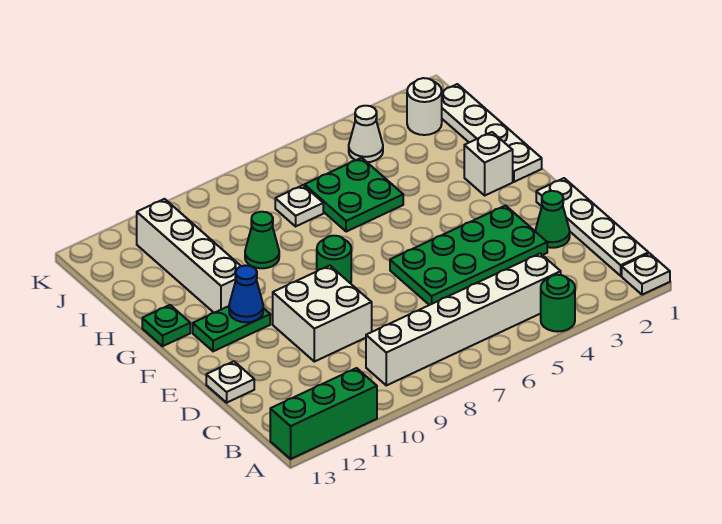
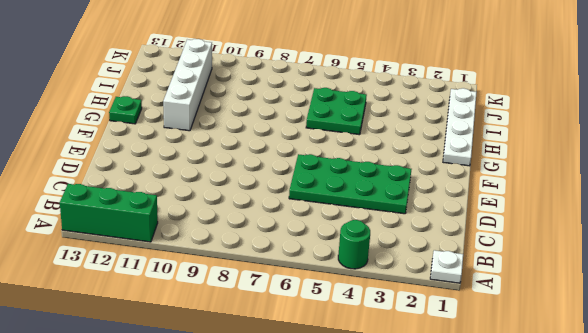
none -> white plate B1:E1 level 1
none -> white brick B4:B9 level 1
none -> green cone D2 level 1

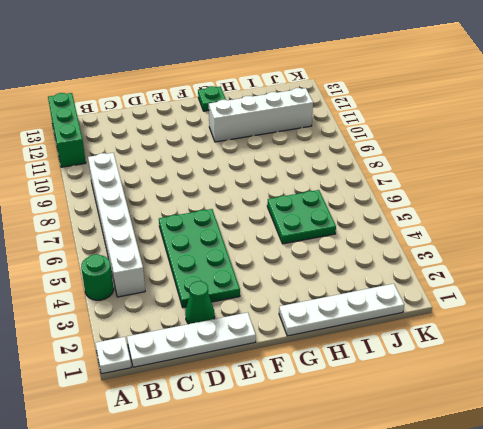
none -> white brick D9:E10 level 1
none -> white plate D13 level 1
none -> green round brick F8 level 1

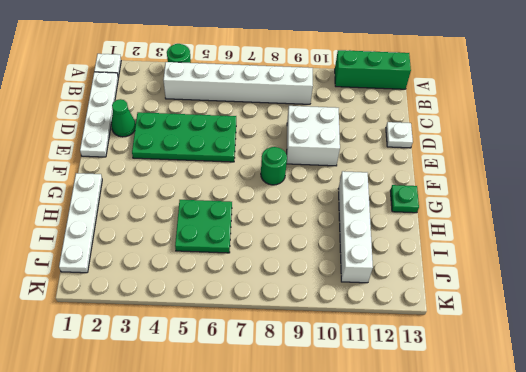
none -> green plate F11:F12 level 1
none -> white brick G2 level 1
none -> green cone H9 level 1

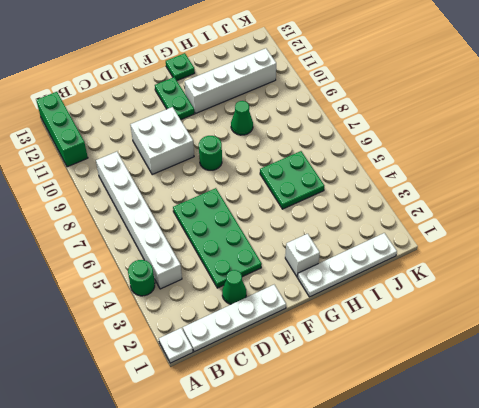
none -> white plate D13 level 1
none -> white plate I7 level 1
none -> white round brick J2 level 1

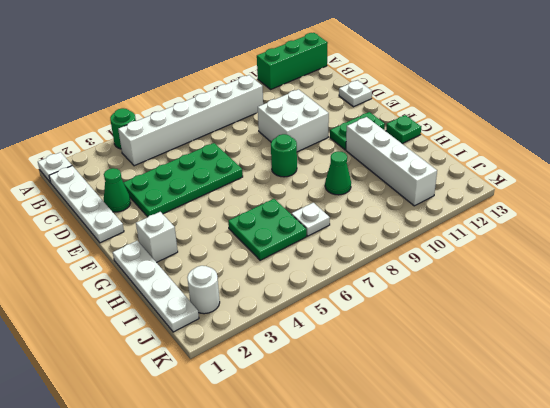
none -> white cone J4 level 1
none -> blue cone F11 level 2

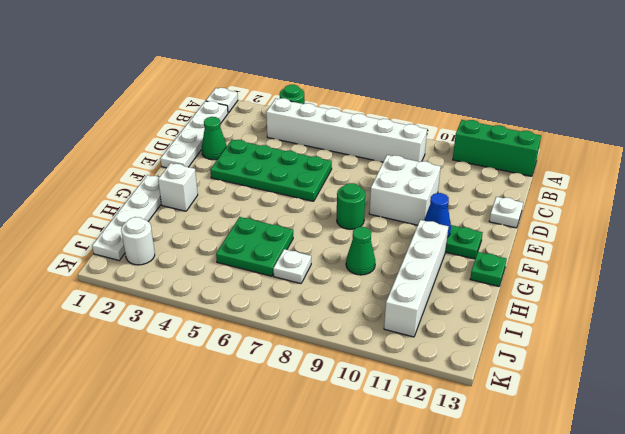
none -> white cone J4 level 1

